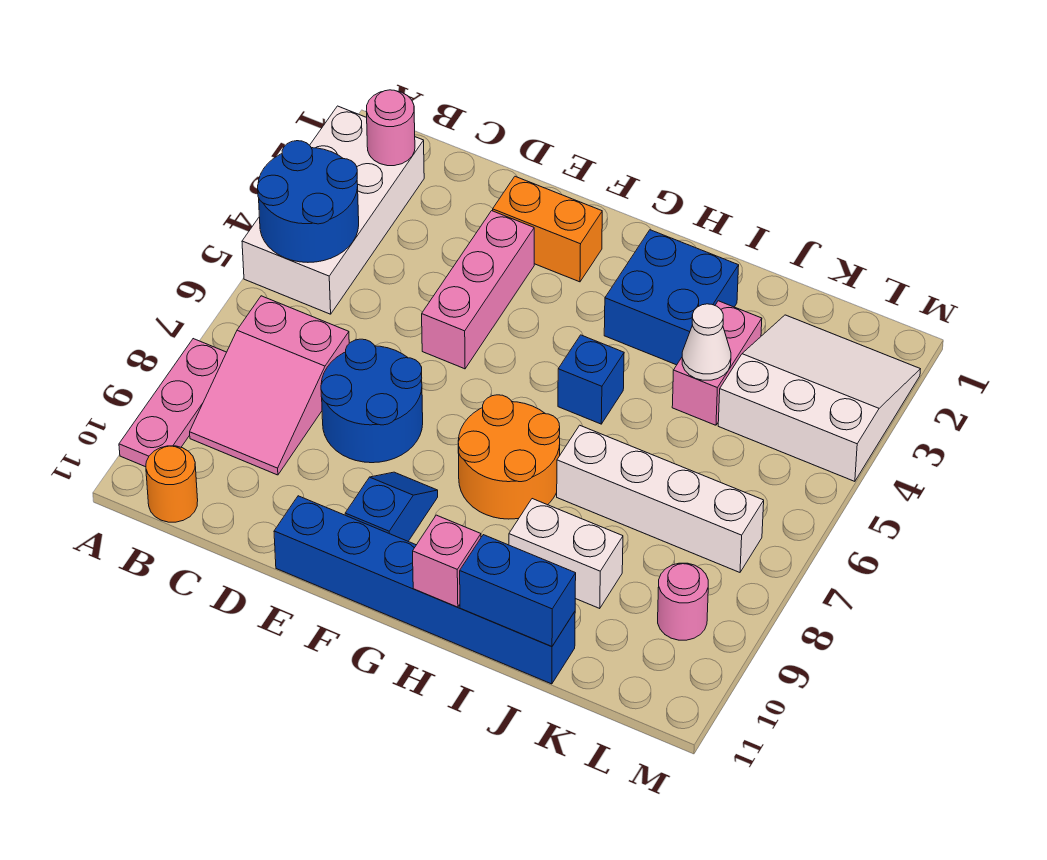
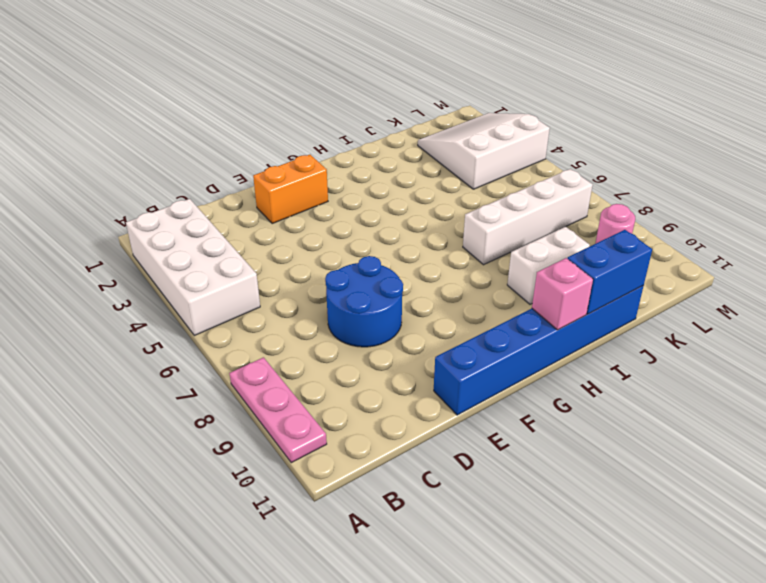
none -> pink slope B7:C9 level 1 top 7
none -> orange round brick B11 level 1
none -> pink brick E3:E5 level 1

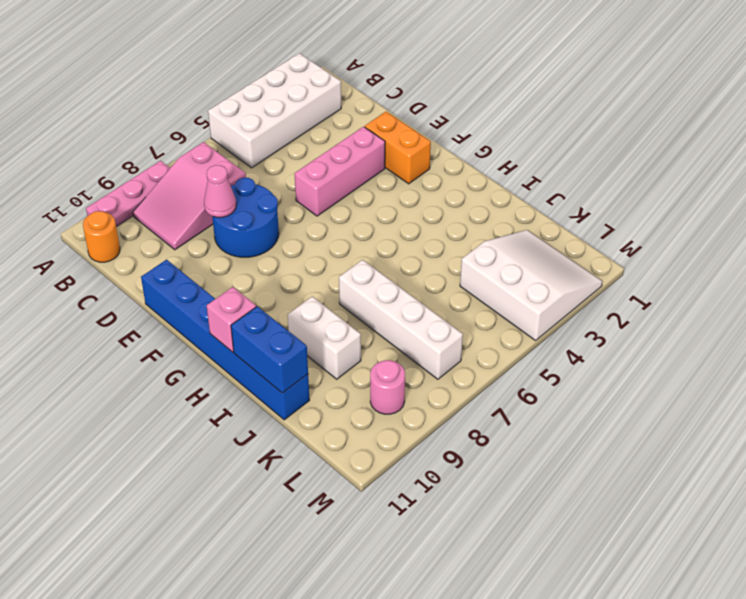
pink cone D8 level 2 -> none
none -> blue slope F9:F10 level 1 top 10
none -> orange round brick G7:H8 level 1
none -> blue brick H2:I3 level 1

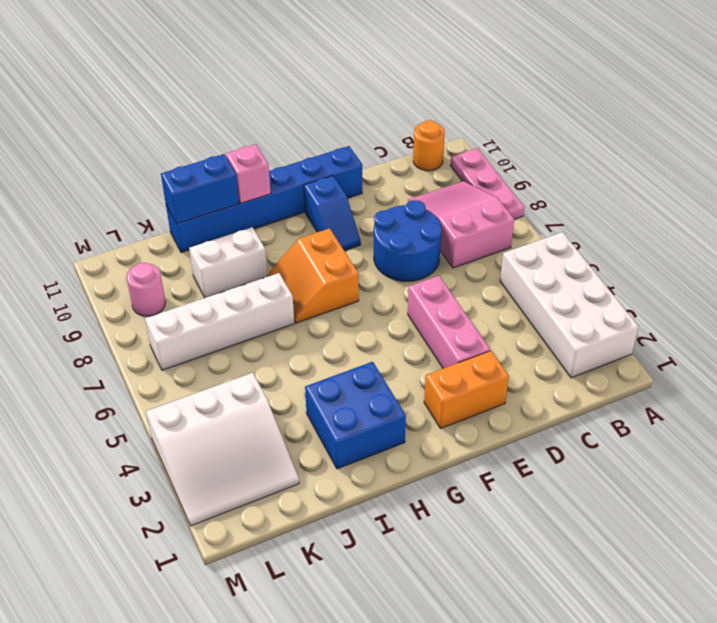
orange slope G7:H8 level 1 top G -> orange round brick G7:H8 level 1
none -> blue brick H5 level 1
none -> pink brick J3:J4 level 1
none -> blue round brick A4:B5 level 2

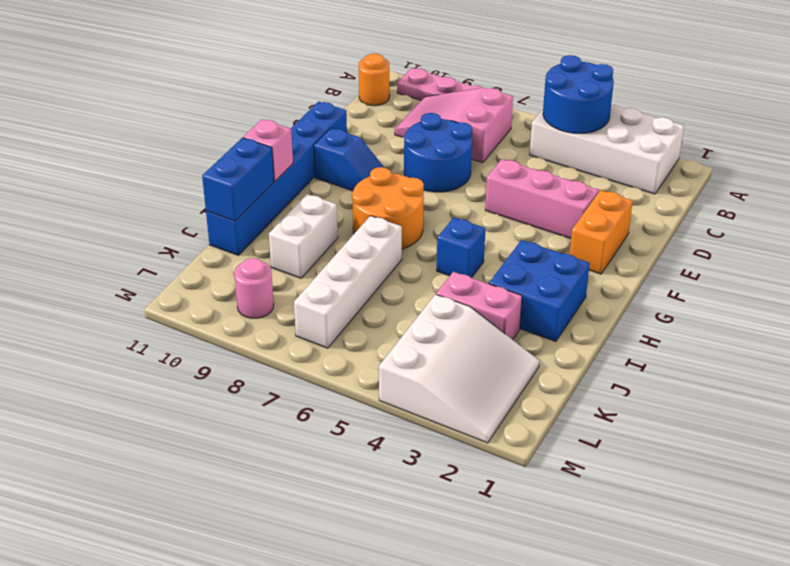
none -> pink round brick B2 level 2
none -> white cone J4 level 2

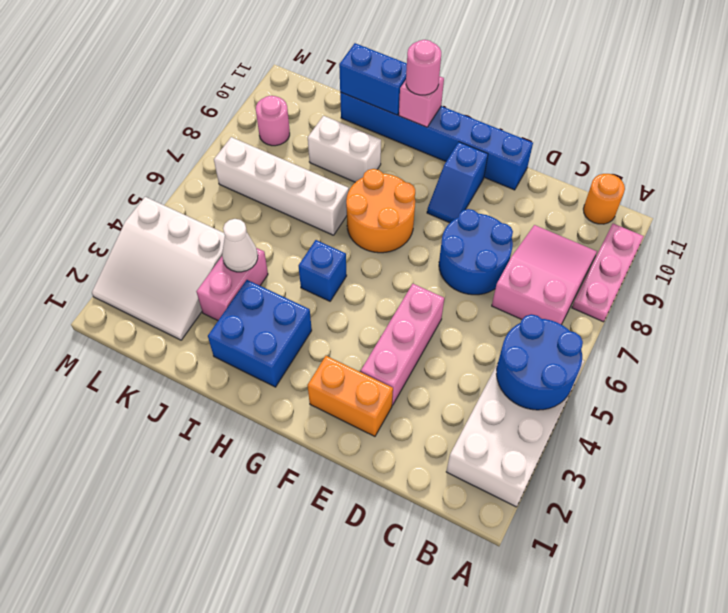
pink round brick H11 level 3 -> pink round brick B2 level 2

